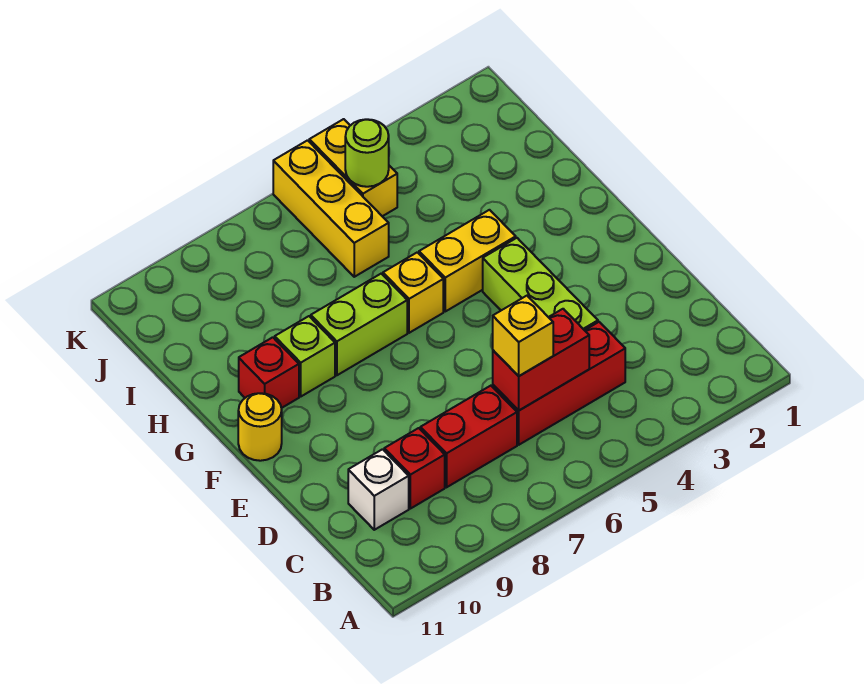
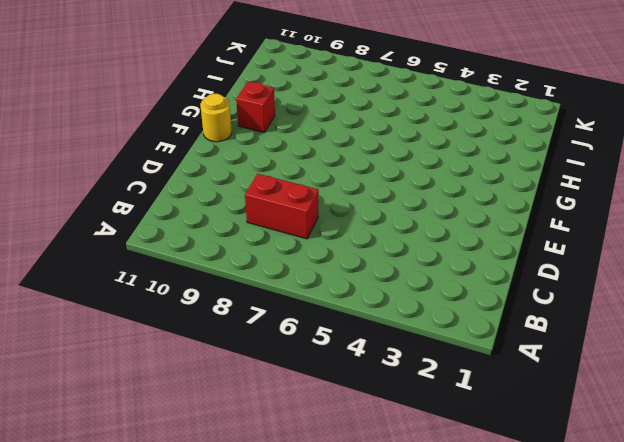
none -> red brick C4:C6 level 1
none -> red brick C9 level 1
none -> white brick C10 level 1

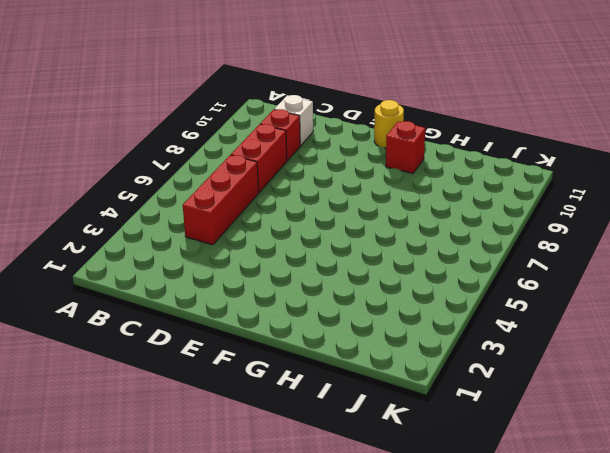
none -> lime brick D4:F4 level 1
none -> yellow brick G4:G5 level 1
none -> yellow brick G6 level 1

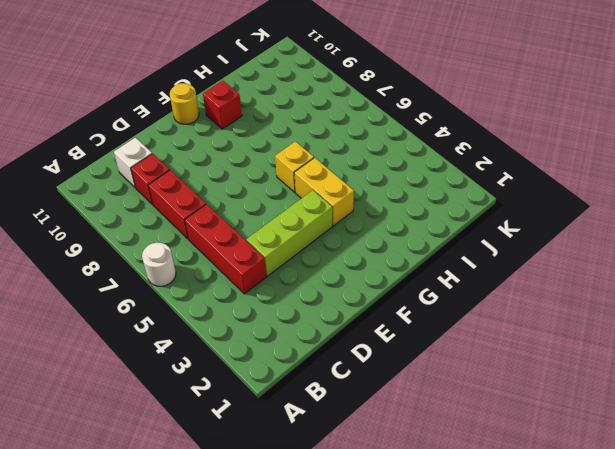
white round brick A6 level 1 -> none
none -> lime brick G7:G8 level 1
none -> lime brick G9 level 1
none -> yellow brick I6:K6 level 1

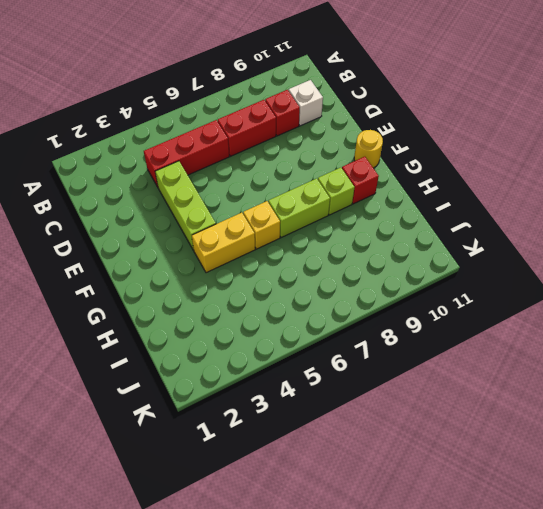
none -> yellow brick I6:K6 level 1
none -> yellow brick J5:K5 level 1
none -> red brick C5:C6 level 2

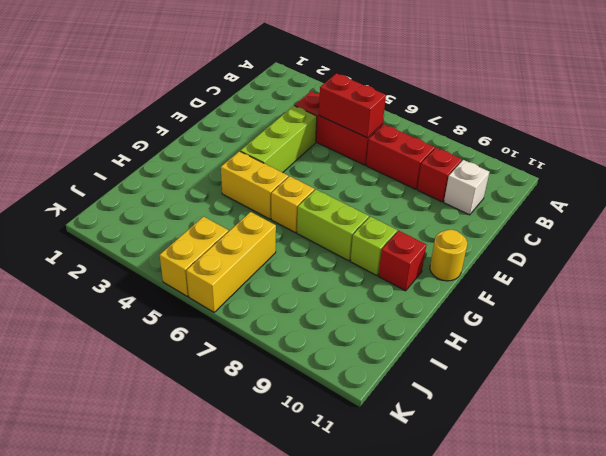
none -> lime round brick J5 level 2
none -> yellow brick C6 level 3

